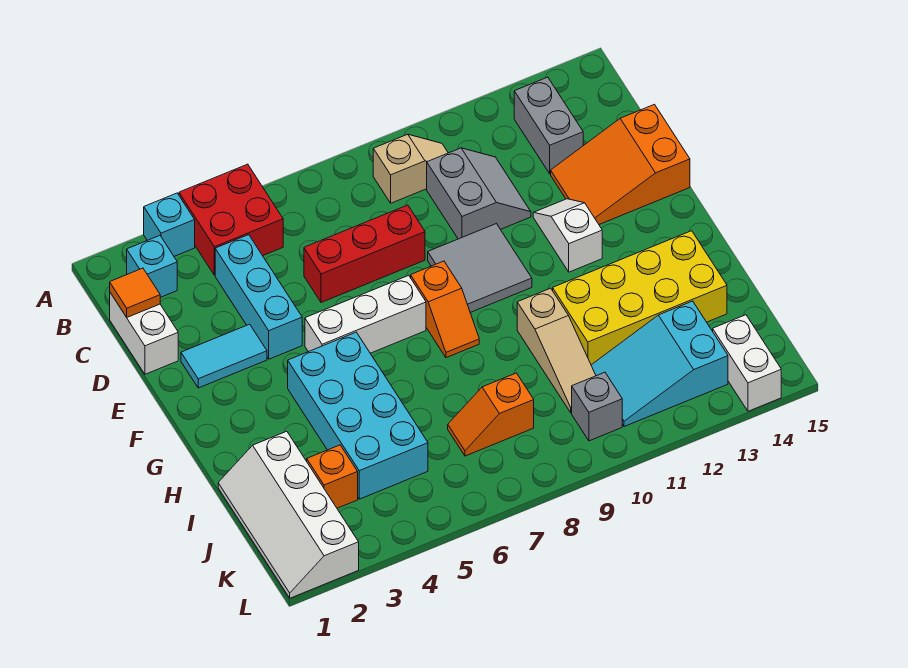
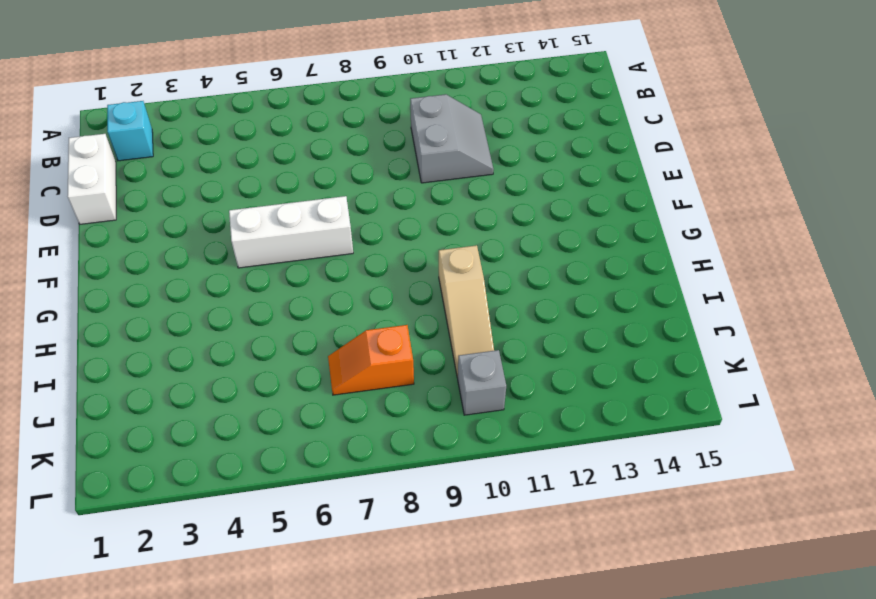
none -> cyan brick A3 level 1
none -> red brick A4:B5 level 1
none -> tan slope B9:B10 level 1 top 9

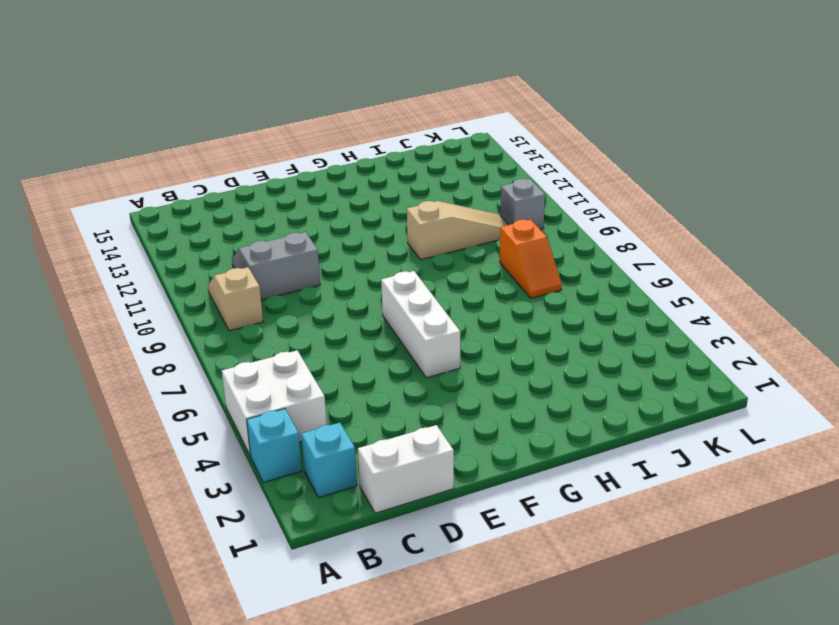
white brick A4:B5 level 1 -> red brick A4:B5 level 1
none -> grey brick B13:C13 level 1
none -> cyan brick C4:E4 level 1
none -> red brick D6:D8 level 1

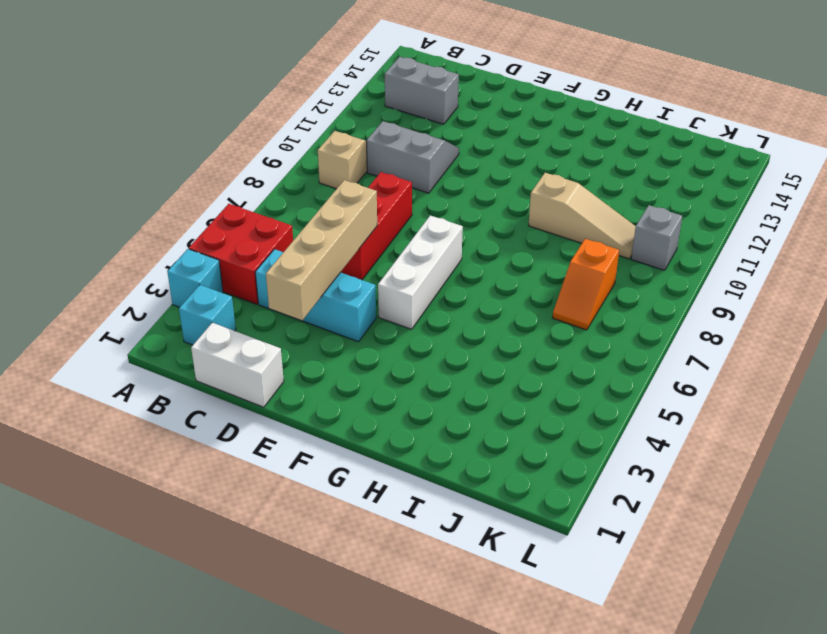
tan brick D3:D6 level 2 -> none
none -> orange slope D13:E15 level 1 top 15
none -> cyan tile E2:E3 level 1
none -> grey tile E9:F10 level 1

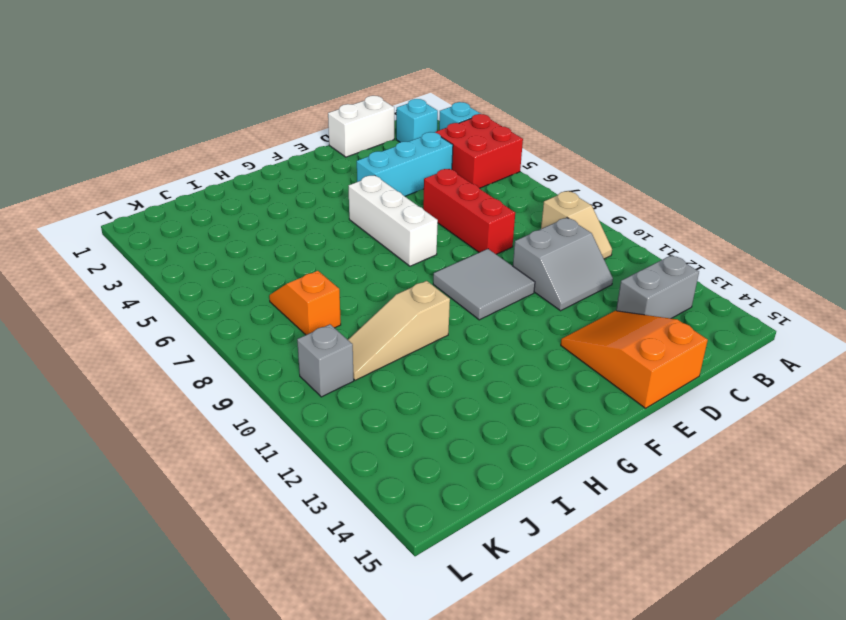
none -> cyan tile E2:E3 level 1
none -> white slope E12:F12 level 1 top F
none -> orange slope F8:G8 level 1 top F

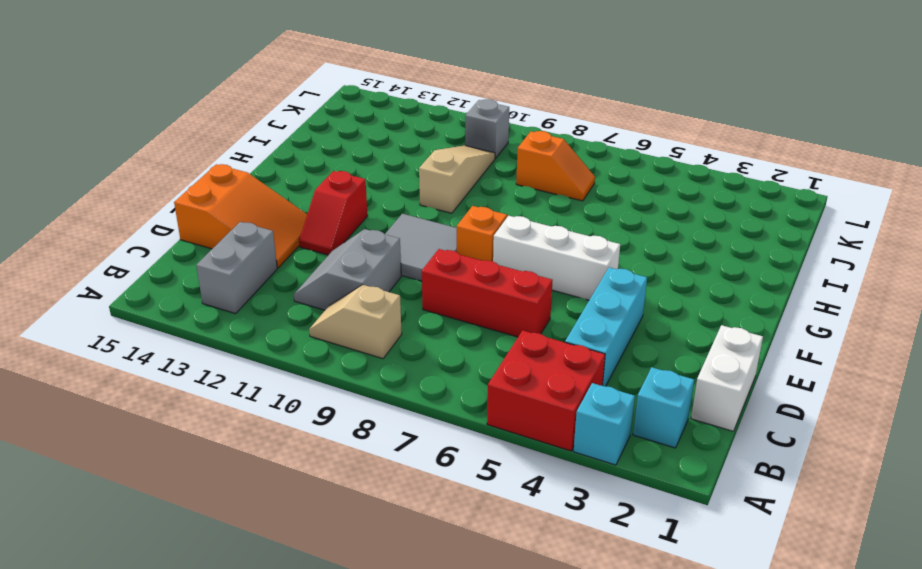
red slope E12:F12 level 1 top F -> white slope E12:F12 level 1 top F
none -> cyan tile E2:E3 level 1
none -> cyan brick G4:J5 level 1
none -> yellow brick H11:I14 level 1

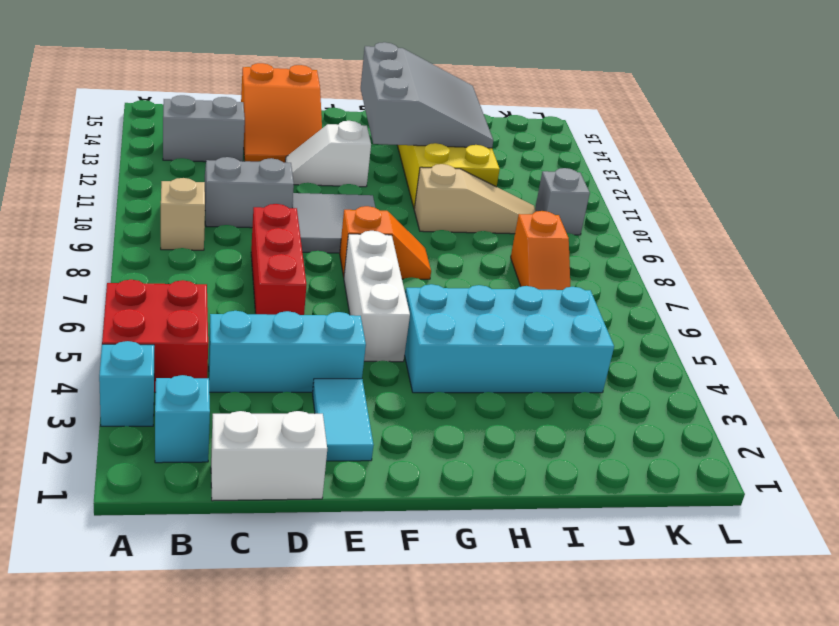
grey slope G12:I14 level 2 top G -> none
none -> white slope I1:L2 level 1 top 2
none -> orange brick J3 level 1
none -> cyan slope J11:K13 level 1 top 13

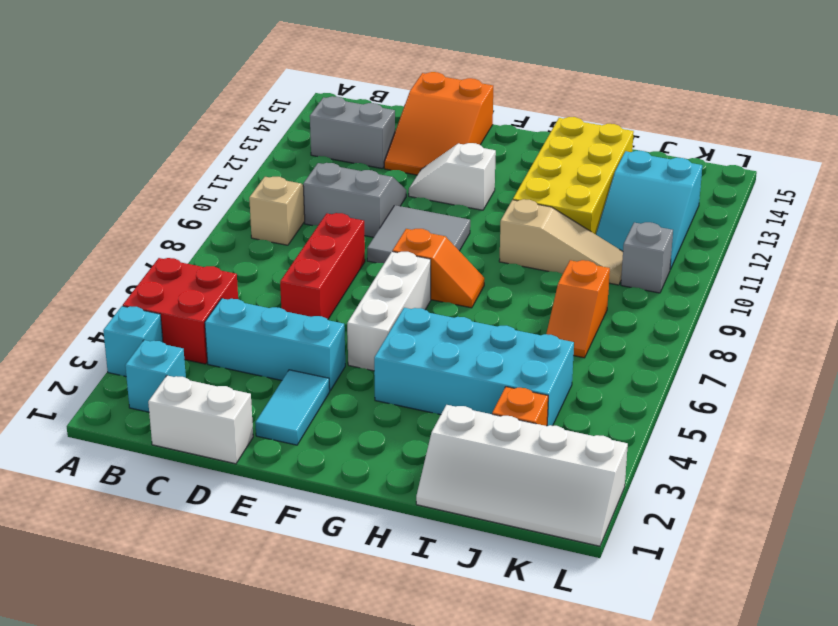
none -> white brick K14:L14 level 1
none -> orange tile C1 level 2

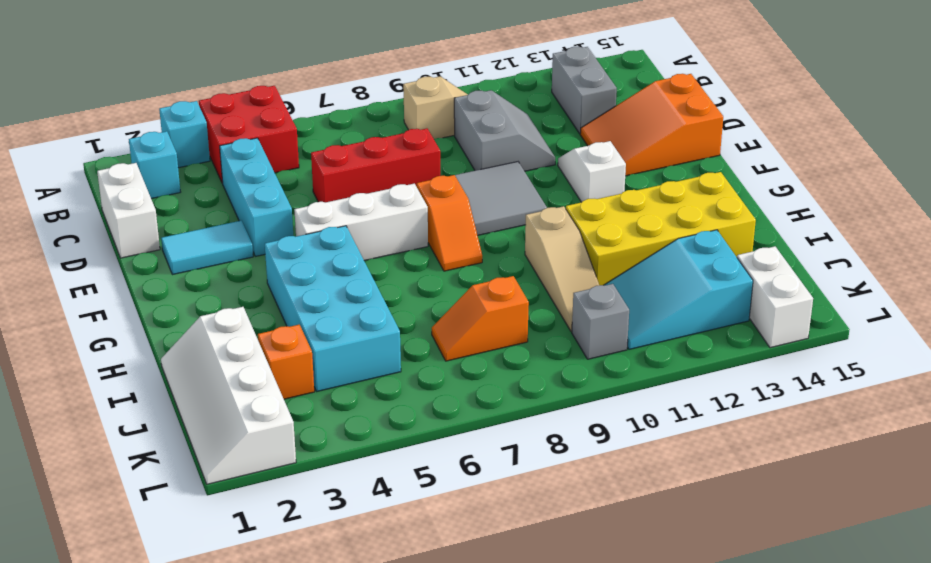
none -> orange tile C1 level 2

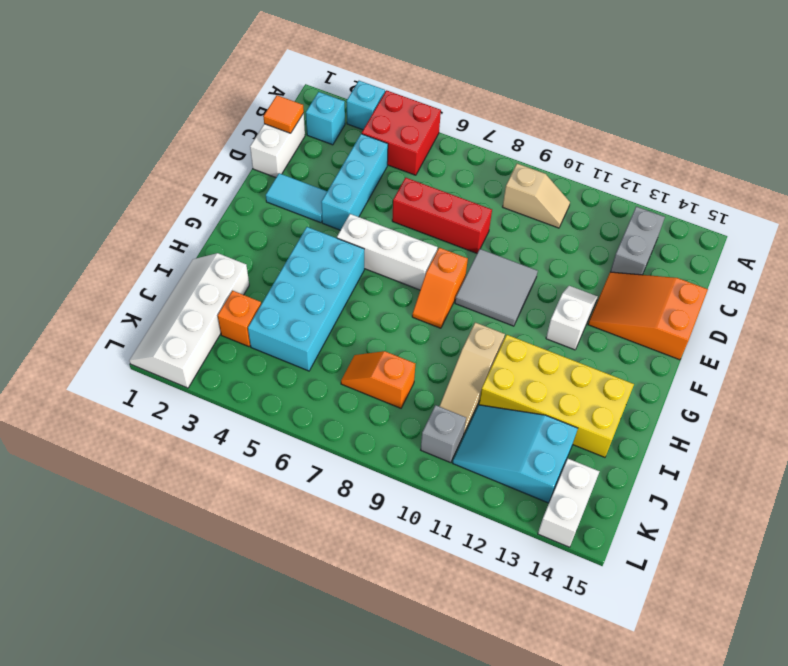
none -> grey slope C10:D11 level 1 top 10

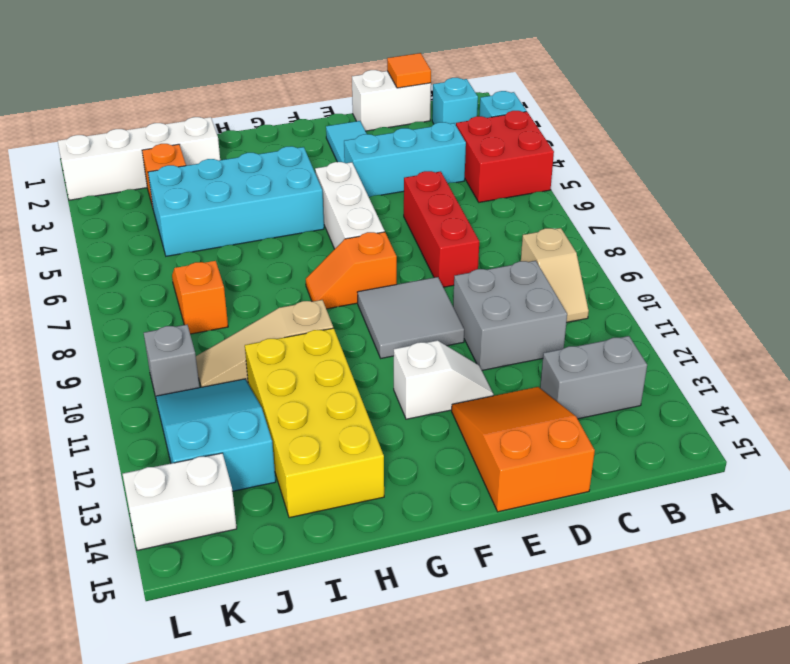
grey brick C10:D11 level 1 -> grey slope C10:D11 level 1 top 10

